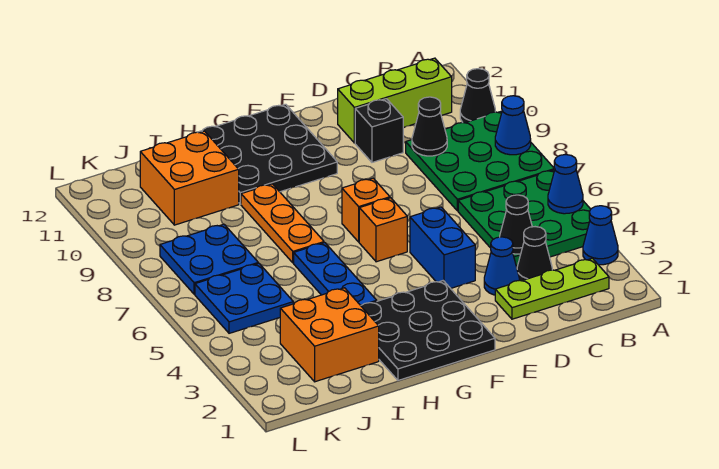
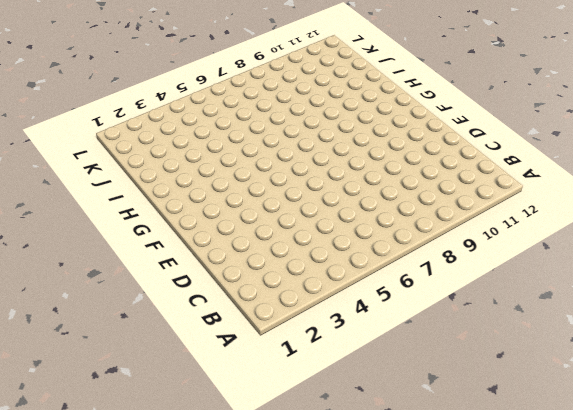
none -> blue cone A3 level 1
none -> green plate A4:C6 level 1
none -> green plate A7:C9 level 1

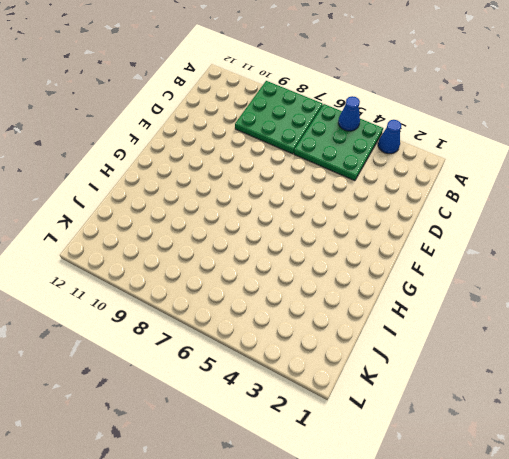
none -> black cone A10 level 1
none -> lime plate B2:D2 level 1
none -> lime brick B11:D11 level 1

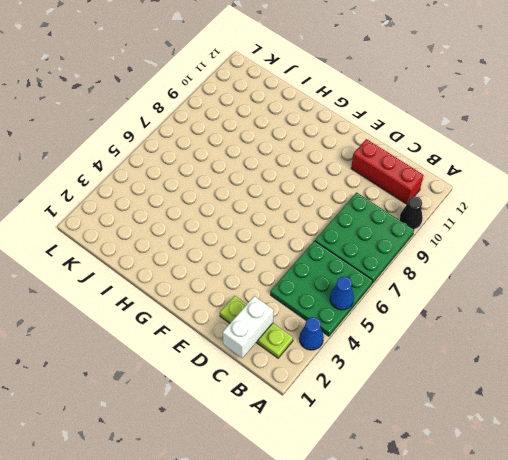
red brick B11:D11 level 1 -> lime brick B11:D11 level 1
white brick C1:C2 level 2 -> none
none -> black cone C3 level 1
none -> blue cone D3 level 1
none -> black brick D10 level 1

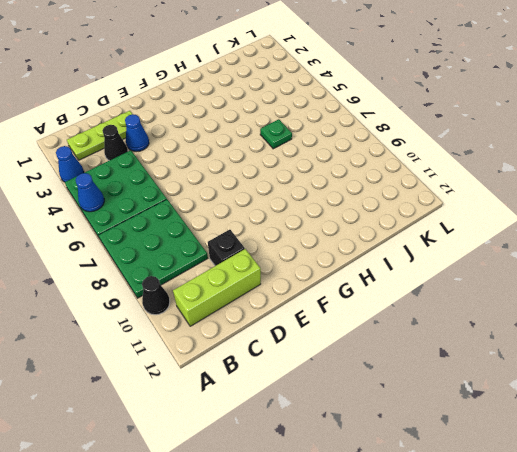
green plate I6 level 1 -> none
none -> blue brick E4:E5 level 1
none -> black plate F1:H3 level 1
none -> orange brick F6 level 1

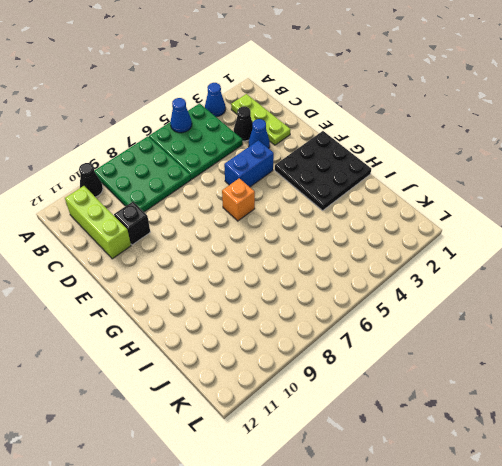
none -> orange brick F7 level 1
none -> black plate F10:H12 level 1
none -> blue plate H4:H6 level 1

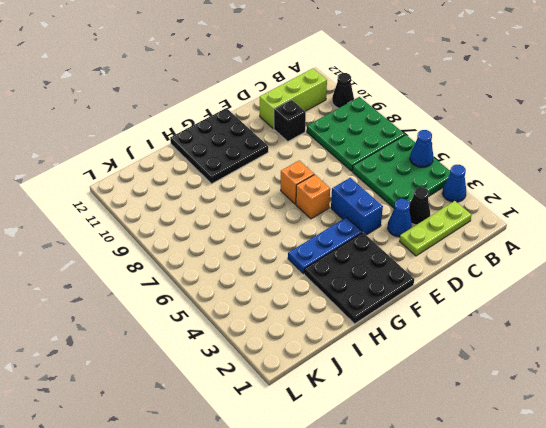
blue plate F4:H4 level 1 -> blue plate H4:H6 level 1
none -> orange plate H7:H9 level 1
none -> orange brick I2:J3 level 1
none -> orange brick I10:J11 level 1

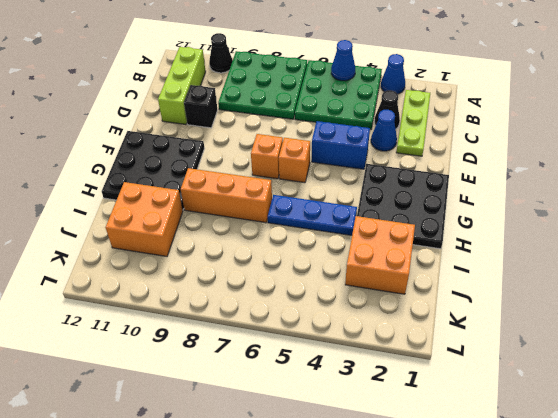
orange brick H7:H9 level 1 -> orange plate H7:H9 level 1
none -> blue plate J5:K6 level 1
none -> blue plate J7:K8 level 1
none -> blue cone A8 level 2

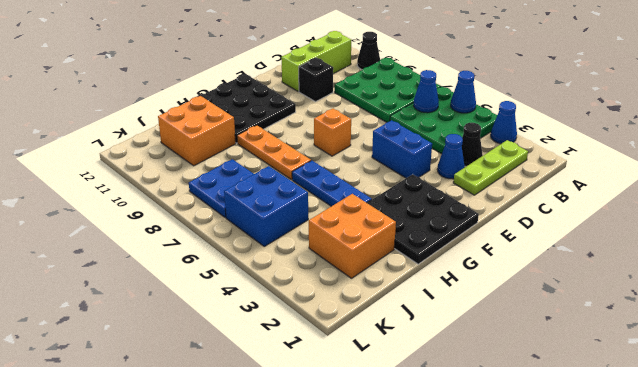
blue cone B6 level 2 -> blue cone A8 level 2
blue brick J5:K6 level 1 -> blue plate J5:K6 level 1
none -> orange brick F6 level 1
none -> black cone C4 level 2
none -> black cone C9 level 2

